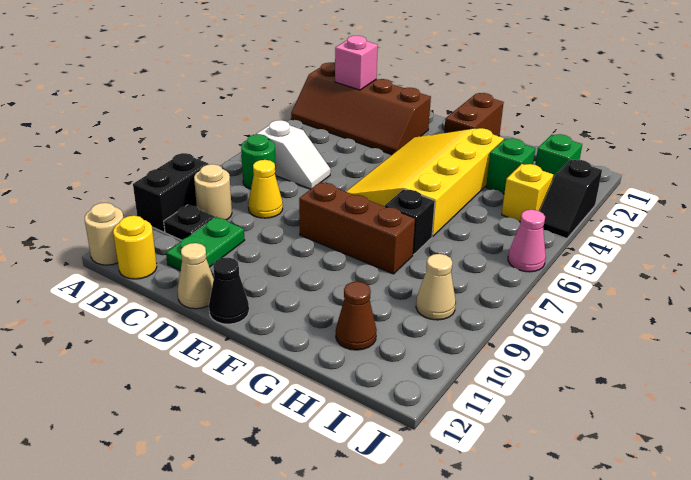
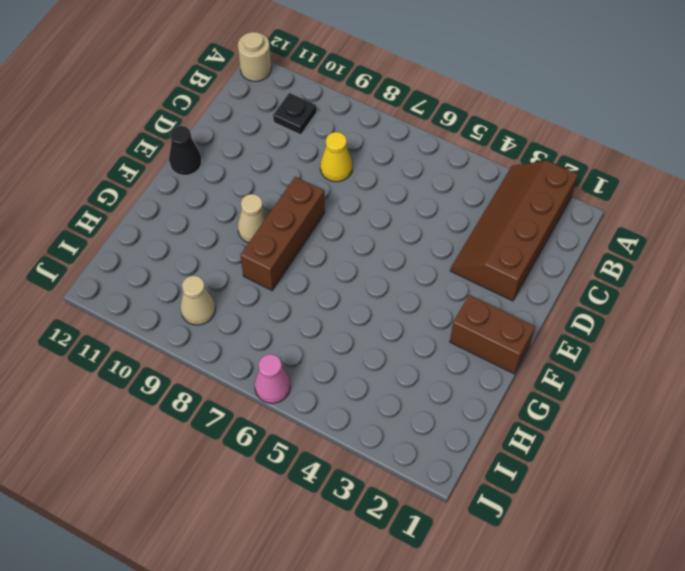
tan cone F9 level 1 -> tan cone D12 level 1
none -> black brick A9:A10 level 1
none -> white slope B6:C6 level 1 top B
none -> green round brick B7 level 1

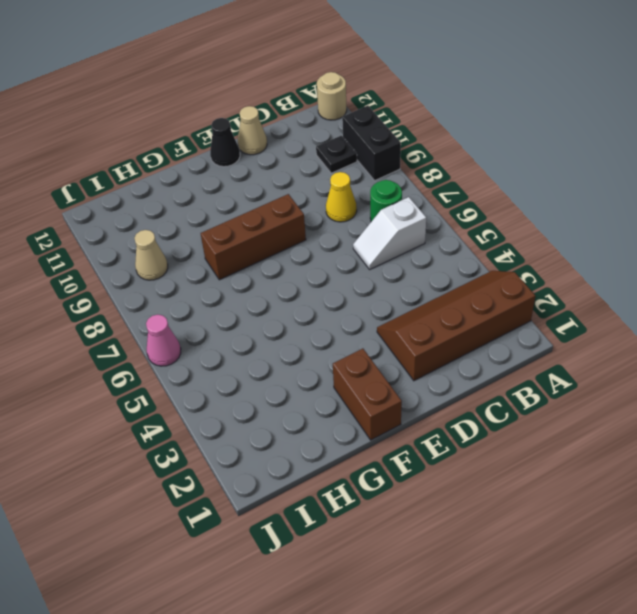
none -> tan round brick B9 level 1
none -> yellow round brick B12 level 1
none -> green plate C10:C11 level 1

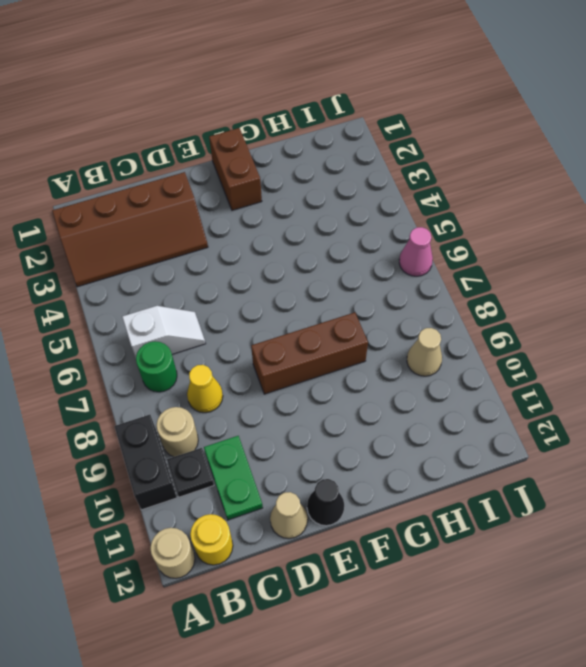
none -> yellow slope E3:G6 level 1 top G
none -> black brick G7 level 1
none -> green brick H3 level 1

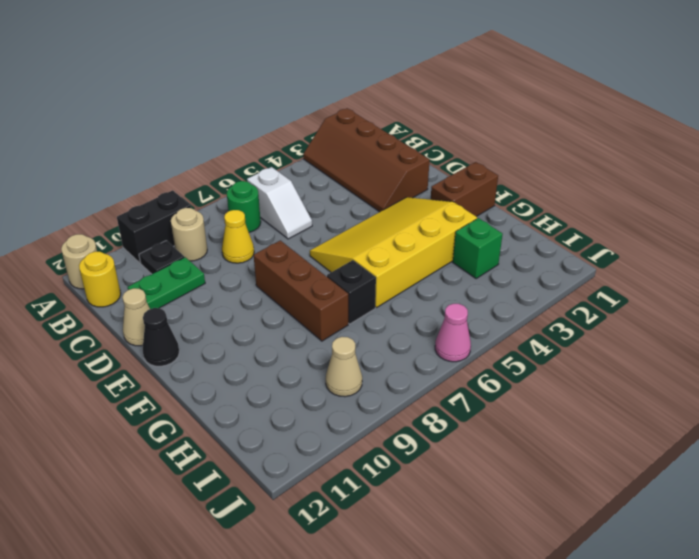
none -> brown cone H11 level 1
none -> green brick I2 level 1
none -> yellow brick I4 level 1

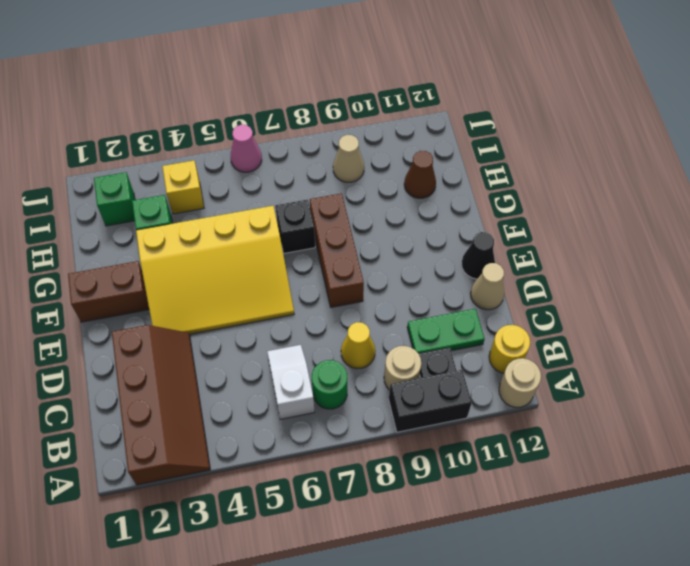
none -> black slope J3:J4 level 1 top 3
none -> pink brick B2 level 2

